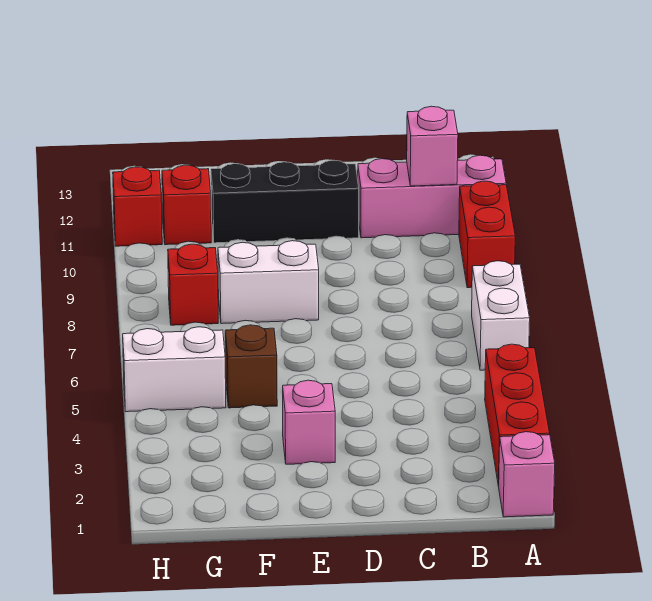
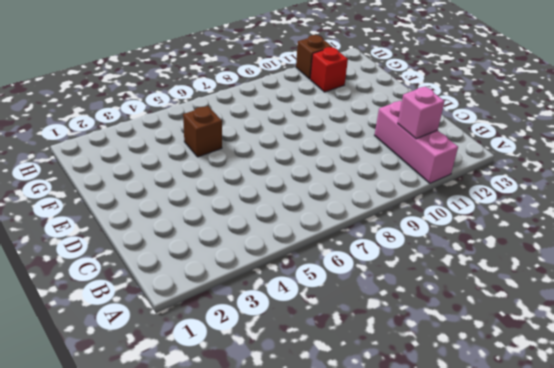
brown brick H11 level 1 -> red brick H11 level 1
none -> pink brick A1 level 1
none -> red brick A2:A4 level 1
none -> white brick A6:A7 level 1

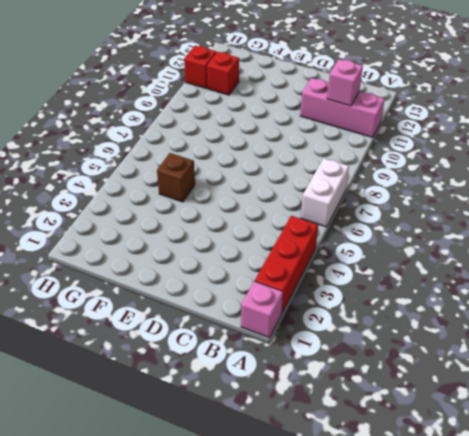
none -> red brick A9:A10 level 1
none -> black brick D11:F11 level 1
none -> pink brick E3 level 1

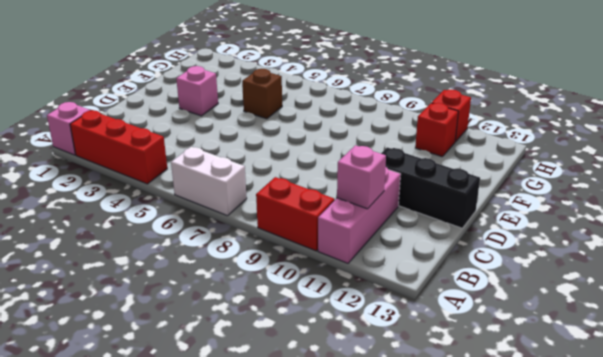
black brick D11:D13 level 1 -> black brick D11:F11 level 1
none -> white brick E8:F8 level 1
none -> white brick G5:H5 level 1
none -> red brick G8 level 1

